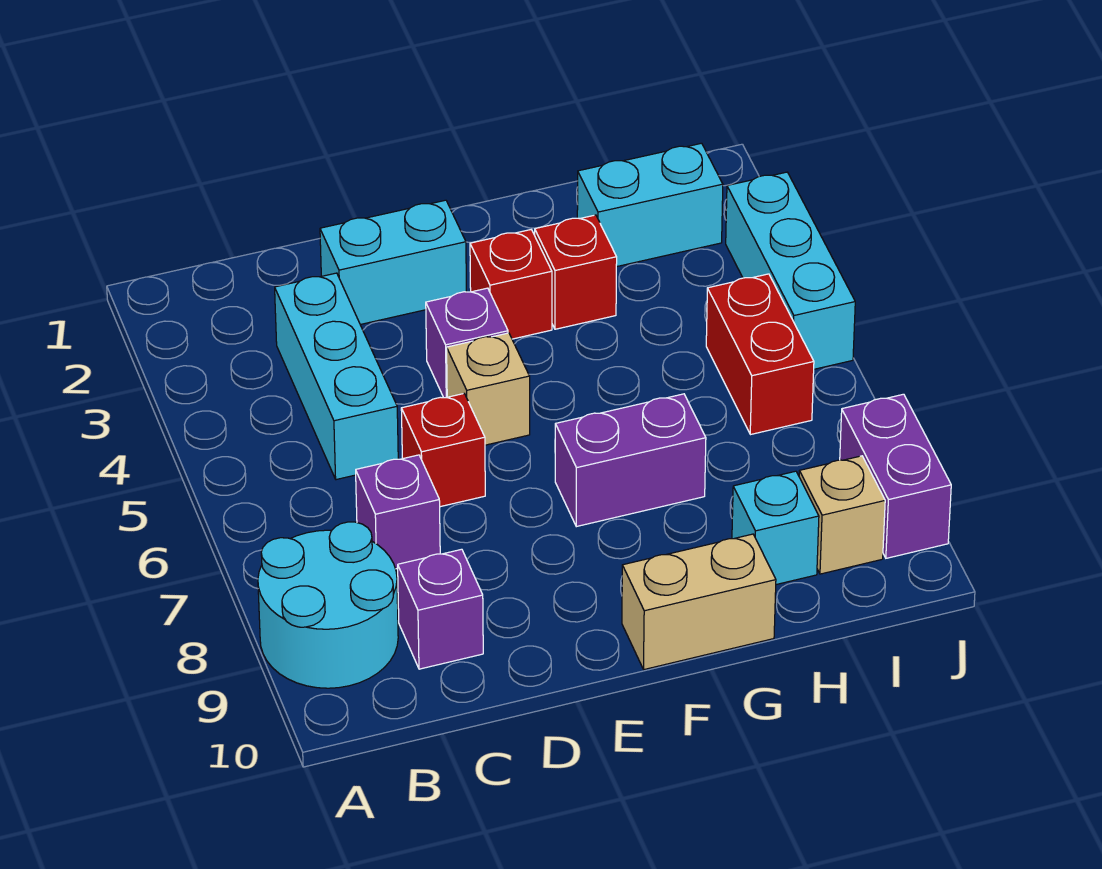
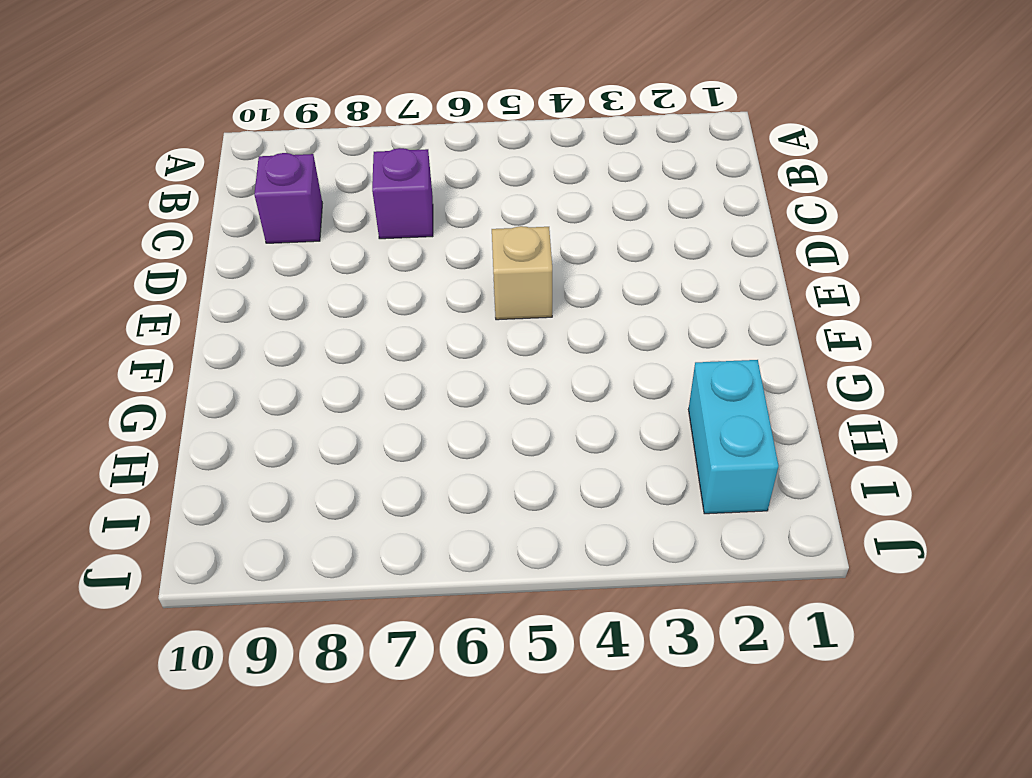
none -> cyan round brick A8:B9 level 1
none -> cyan brick C3:C5 level 1
none -> cyan brick D2:E2 level 1

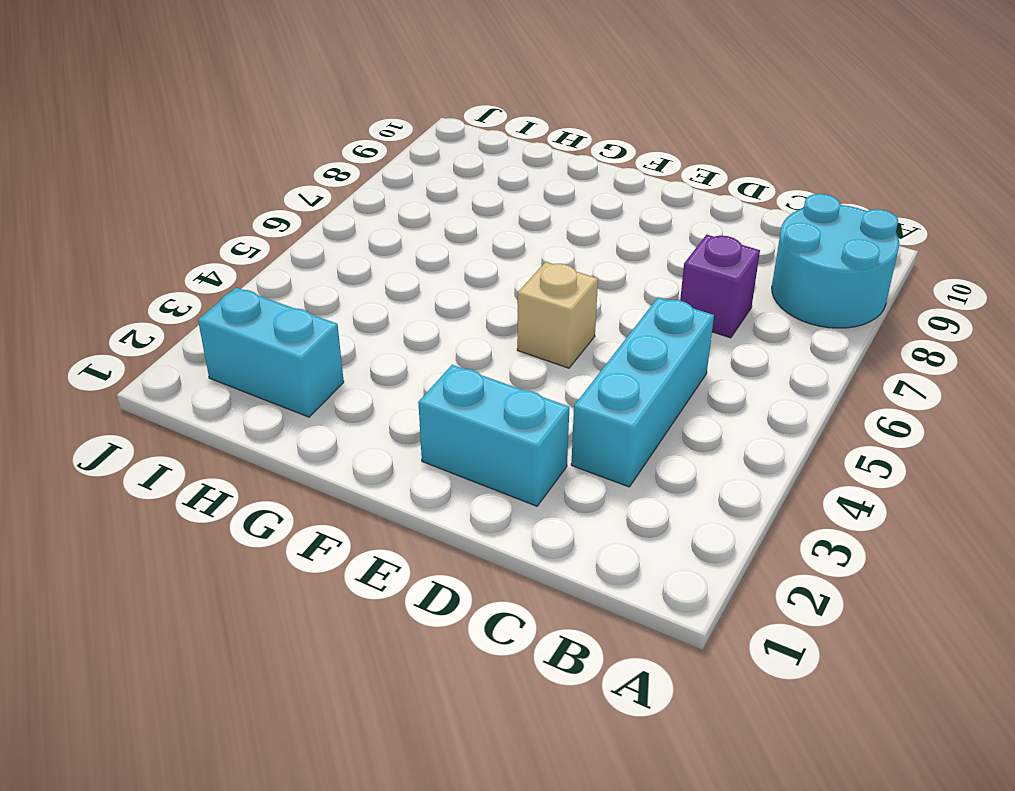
none -> purple brick C9 level 1
none -> red brick D6 level 1
none -> purple brick E4 level 1

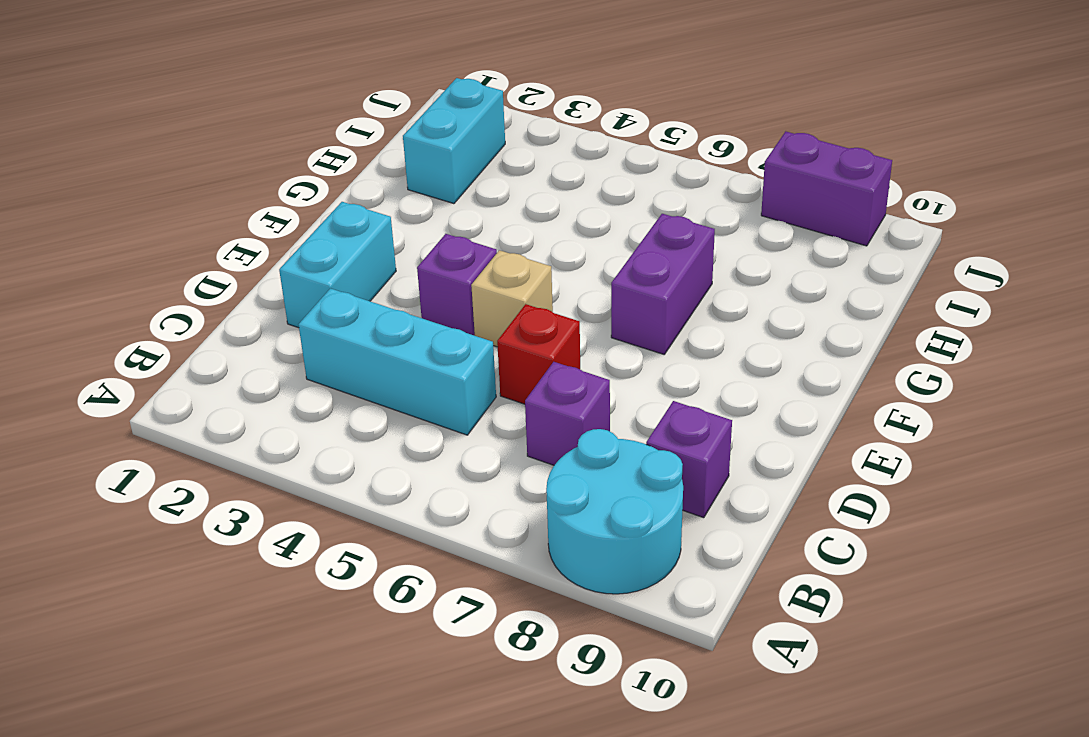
none -> red brick F3 level 1
none -> tan brick F10:G10 level 1
none -> red brick G3 level 1

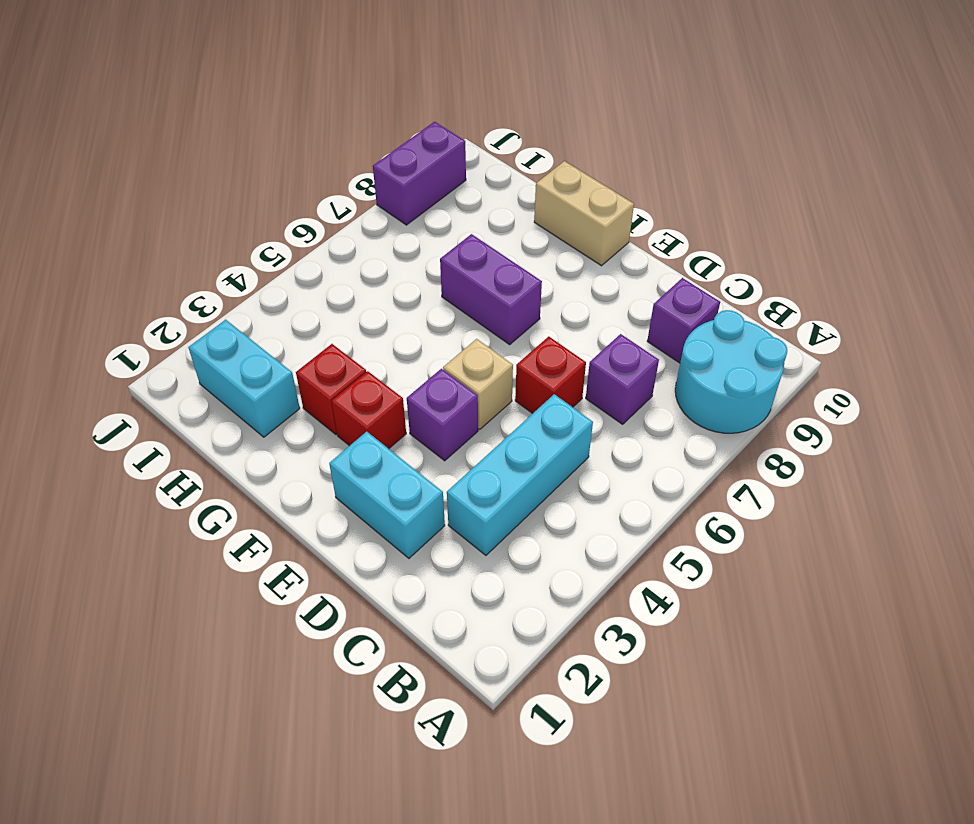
none -> cyan brick H9 level 1
none -> red brick I5:I6 level 1
none -> tan brick I9 level 1

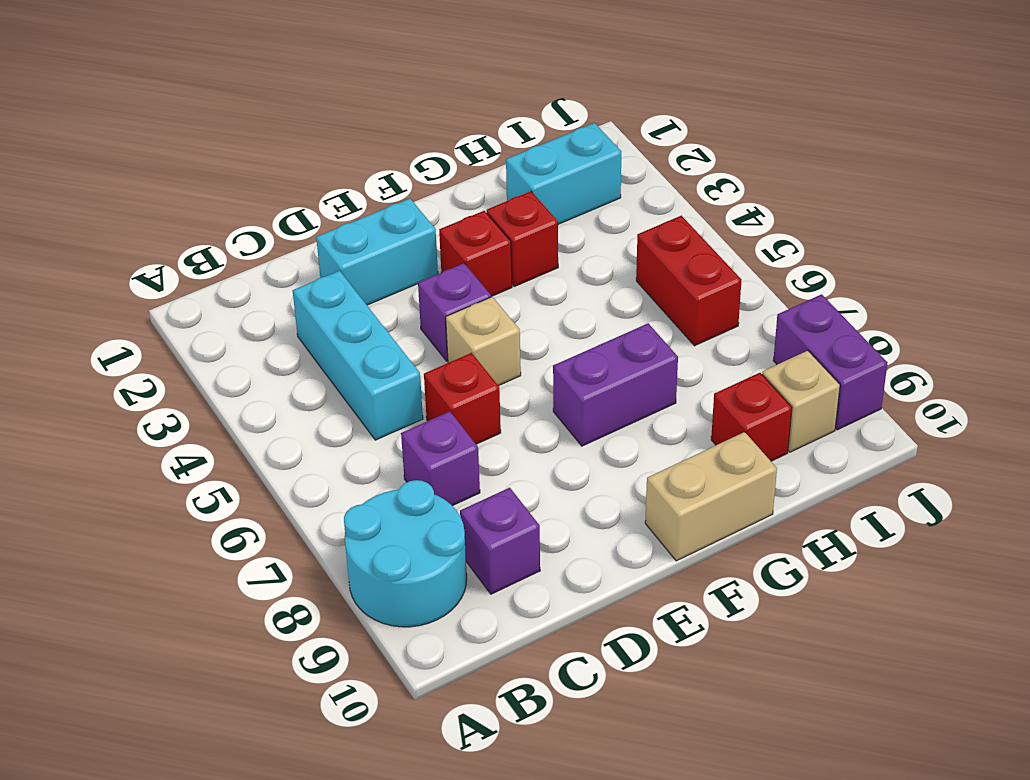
red brick H9 level 1 -> cyan brick H9 level 1
none -> cyan brick J3:J5 level 1

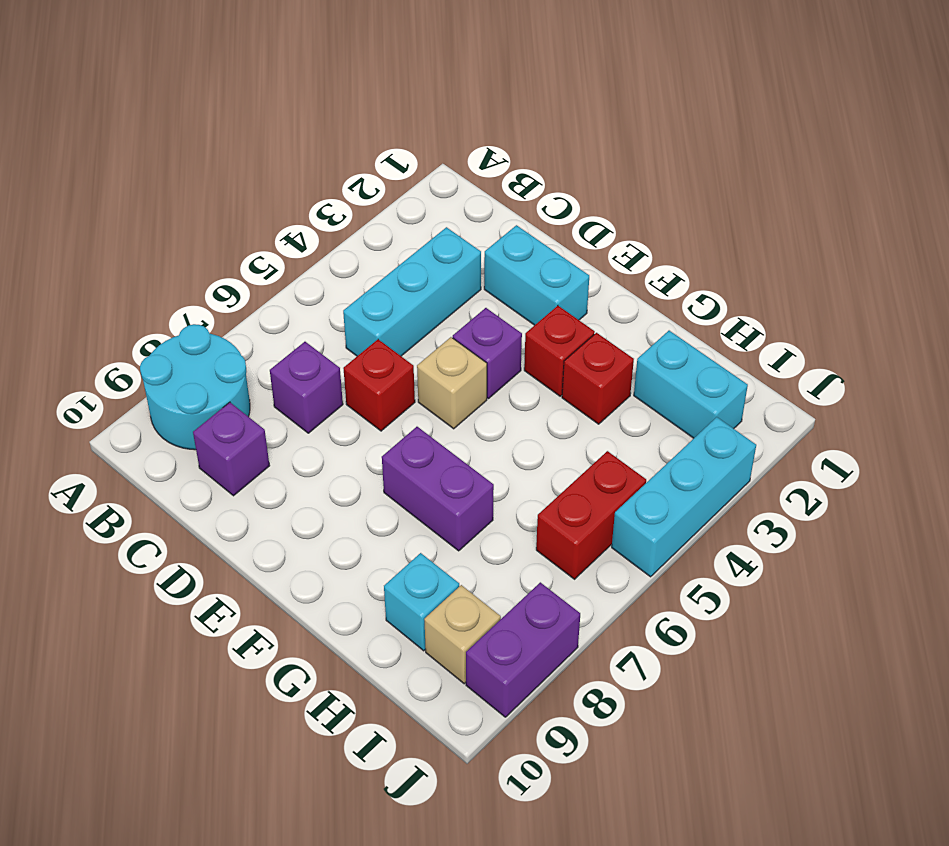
none -> tan brick F10:G10 level 1

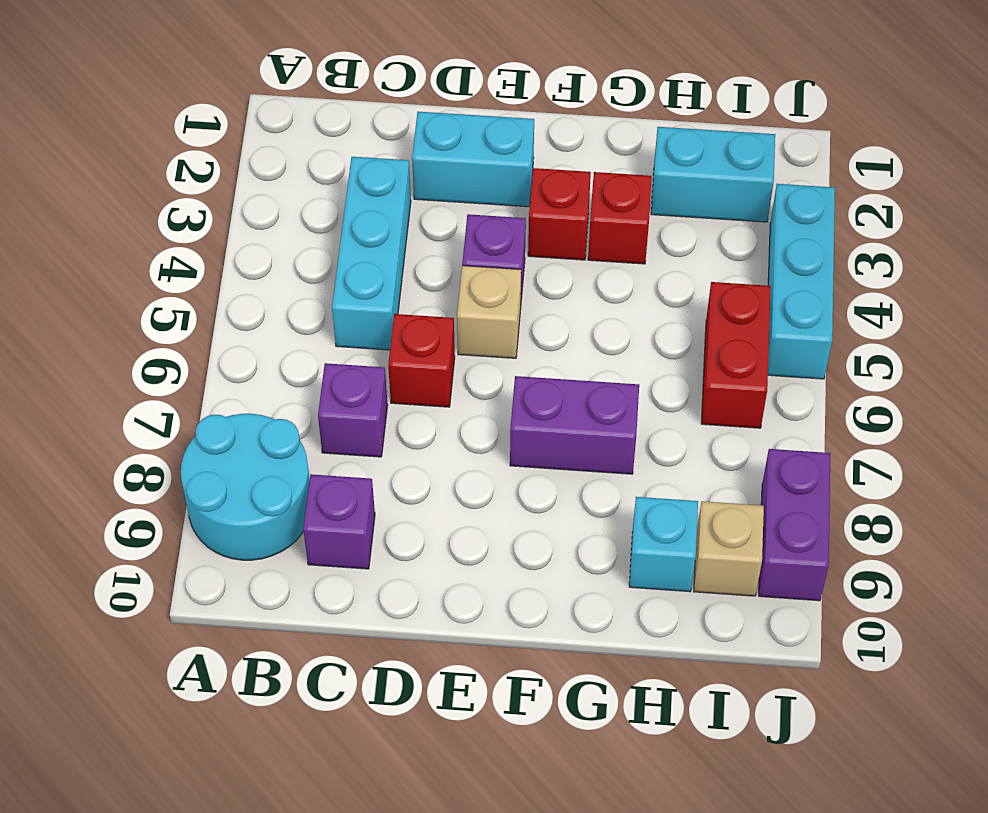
none -> tan brick F10:G10 level 1

